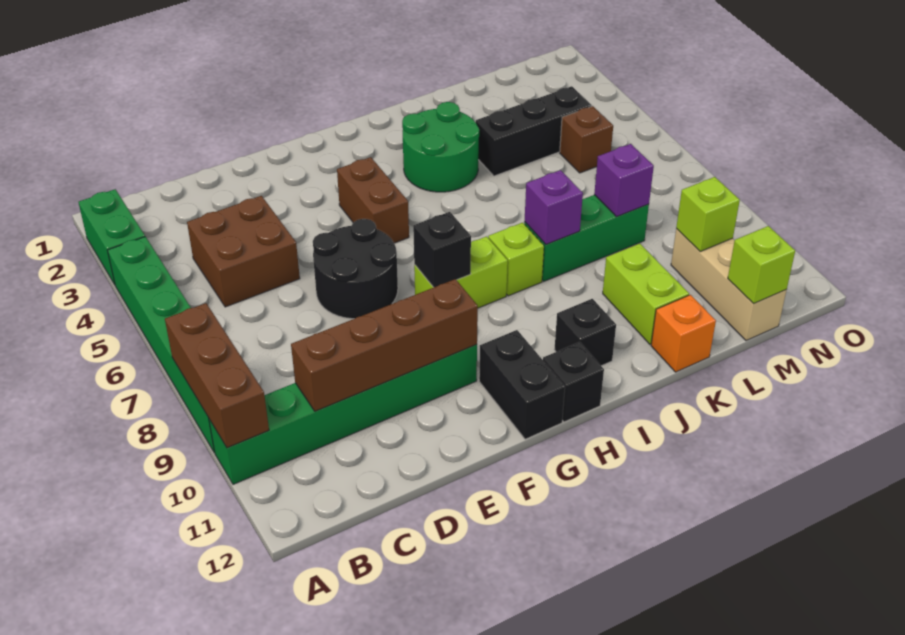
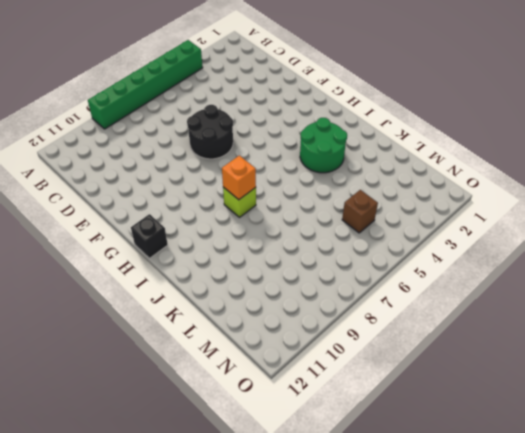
orange brick I8 level 2 -> orange brick K12 level 1
none -> green brick A2:A3 level 1
none -> green brick A10:F10 level 1
none -> brown brick C4:D5 level 1

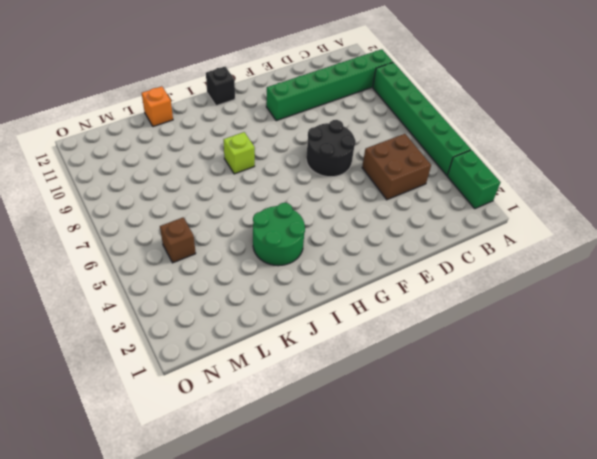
none -> brown brick G4:G5 level 1
none -> lime brick G8:H8 level 1
none -> black brick G11:G12 level 1

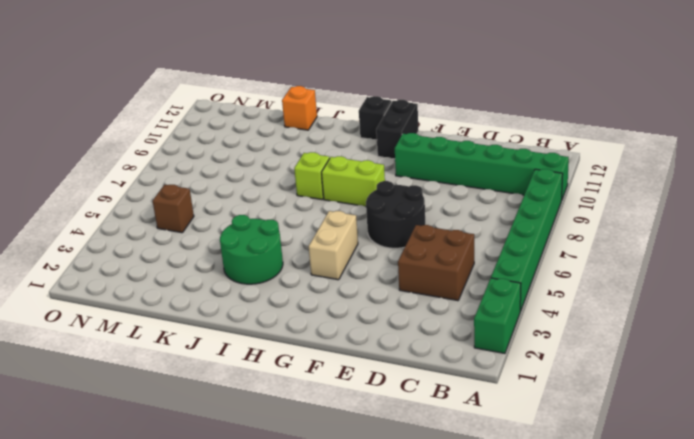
tan brick G4:G5 level 1 -> brown brick G4:G5 level 1
none -> black brick I11 level 1
none -> green brick J8:L8 level 1
none -> black brick K4:M4 level 1

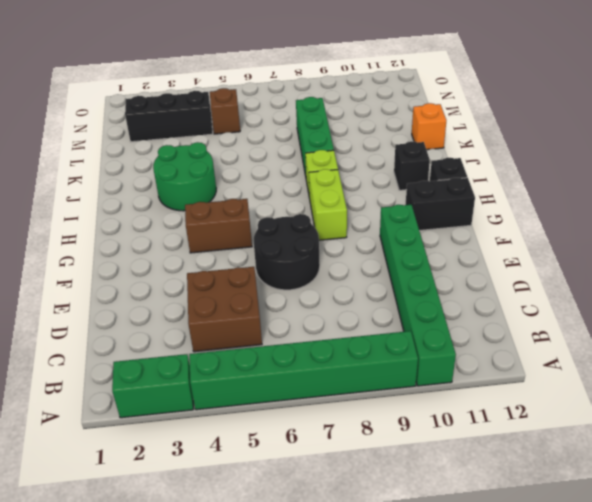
black brick M2:M4 level 1 -> black brick K4:M4 level 1
none -> lime brick K10:K11 level 1
none -> tan brick M10:M12 level 1
none -> brown brick A8:A10 level 2

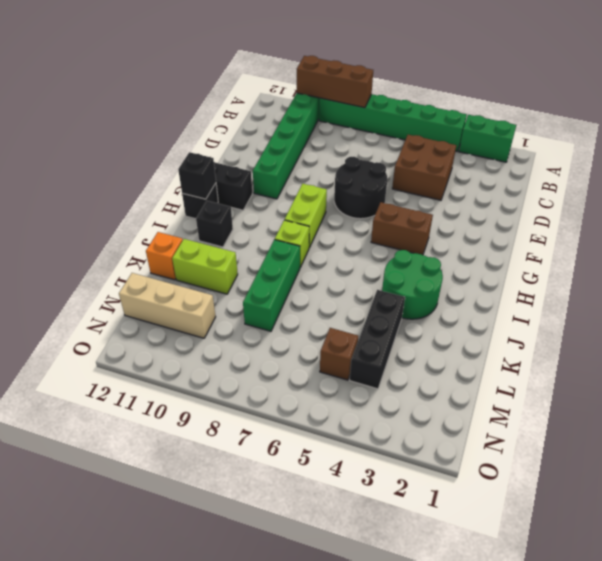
black brick H12 level 2 -> black brick G8 level 2
none -> brown brick C10:F10 level 2
none -> purple brick J8 level 2
none -> purple brick L8 level 2

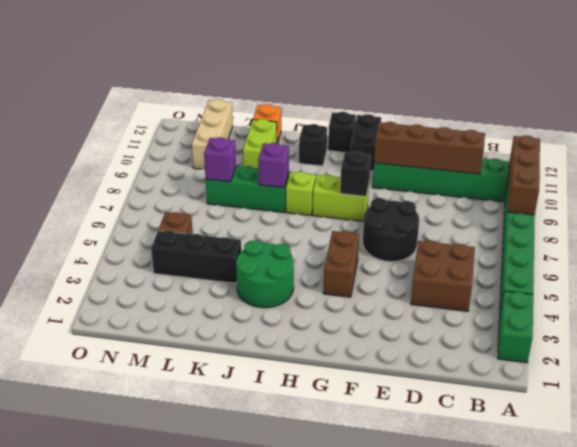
none -> lime brick M10 level 2
none -> lime brick M12 level 2

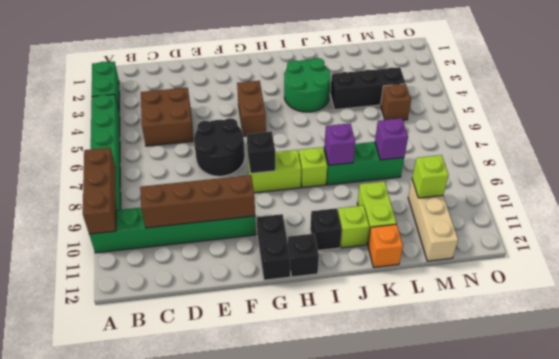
lime brick J11 level 1 -> lime brick M12 level 2

